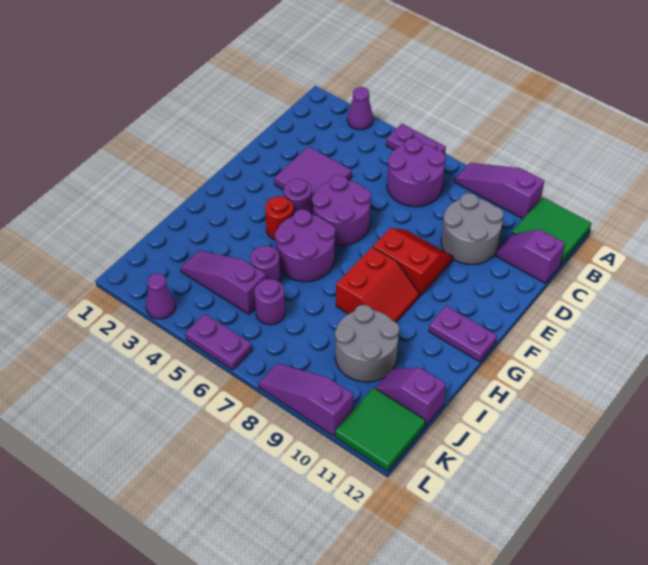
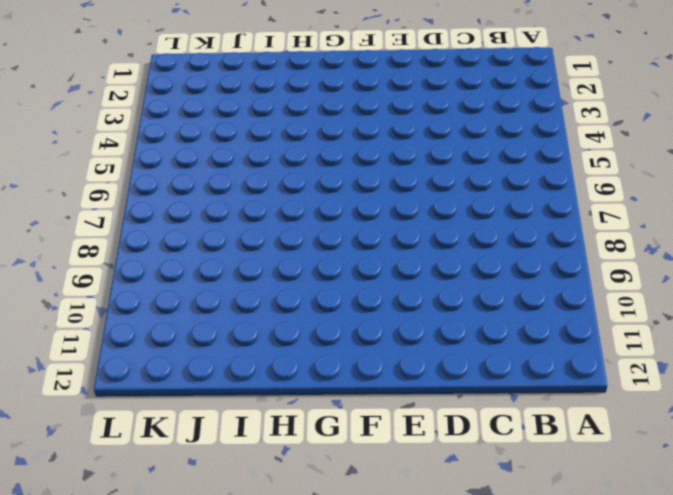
none -> purple cone A3 level 1
none -> purple plate A5:A6 level 1
none -> purple slope A8:A10 level 1 top 10

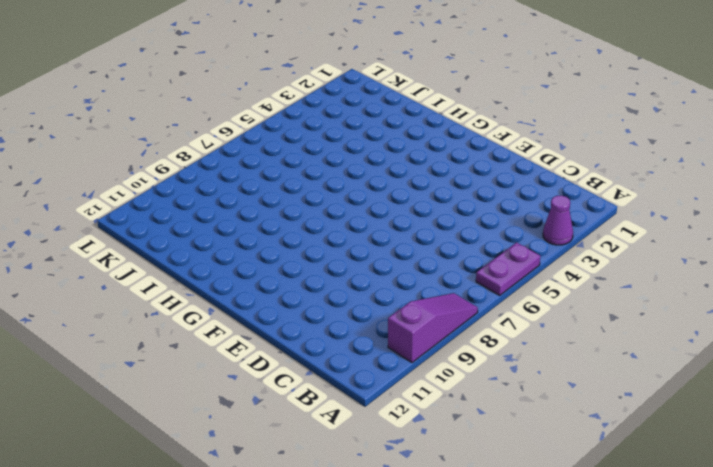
none -> green tile A11:B12 level 1
none -> purple round brick B6:C7 level 1
none -> grey round brick C9:D10 level 1

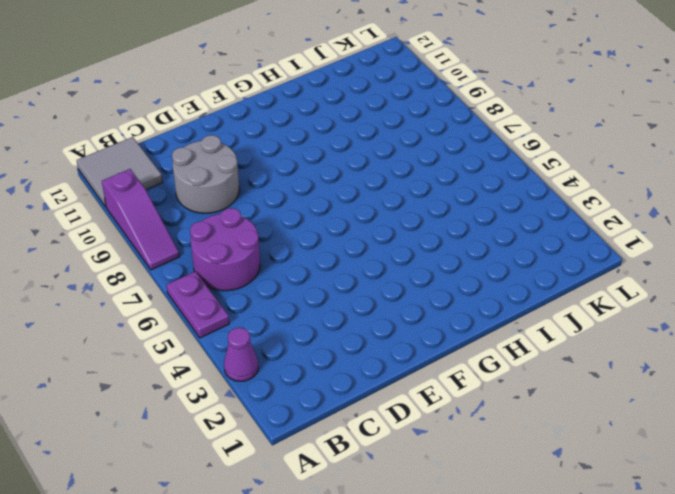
grey tile A11:B12 level 1 -> green tile A11:B12 level 1
none -> purple slope C11:C12 level 1 top 12
none -> purple tile D3:E4 level 1
none -> purple round brick E5:F6 level 1

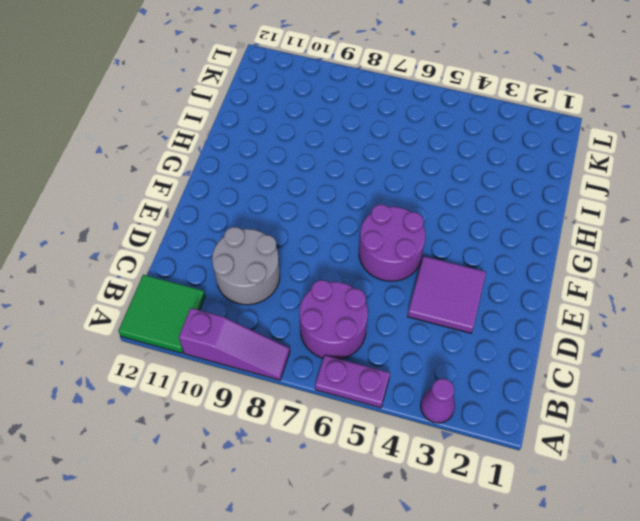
none -> purple slope C11:C12 level 1 top 12
none -> red slope E8:F9 level 1 top F
none -> purple round brick F4 level 1

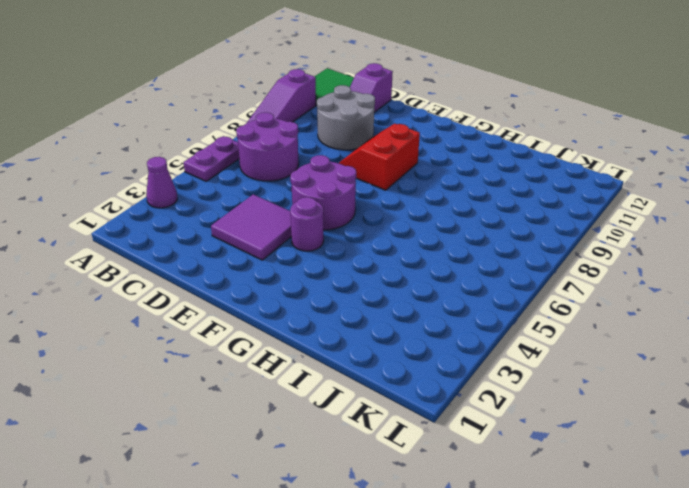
none -> red round brick G4 level 1
none -> purple round brick G5:H6 level 1
none -> red slope G8:H9 level 1 top 8

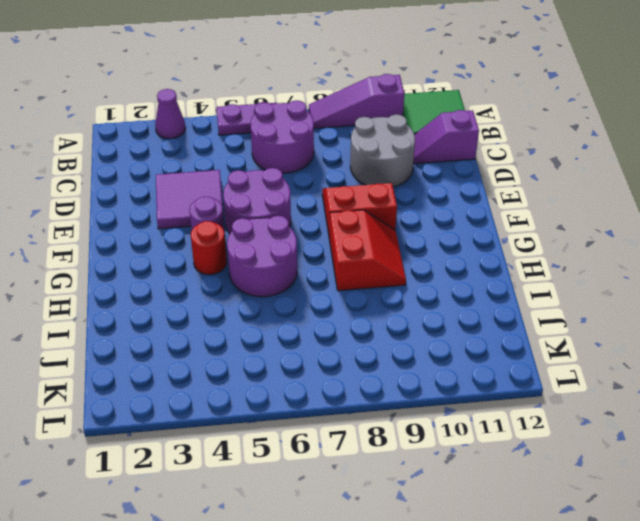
none -> purple plate G11:G12 level 1
none -> purple round brick I5 level 1
none -> grey round brick I9:J10 level 1

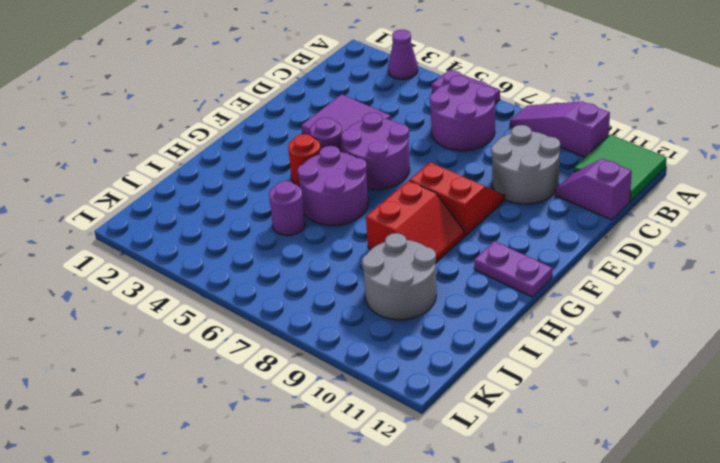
none -> purple slope J3:J5 level 1 top 5
none -> purple round brick J6 level 1
none -> purple slope J11:J12 level 1 top 12

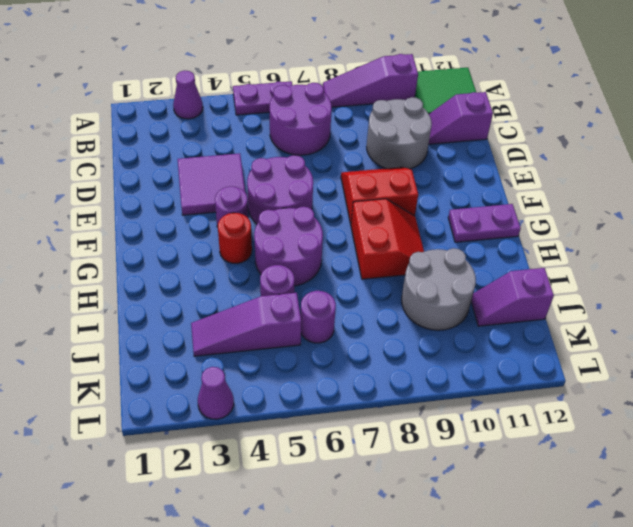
none -> green tile K11:L12 level 1
none -> purple plate L5:L6 level 1
none -> purple slope L8:L10 level 1 top 10

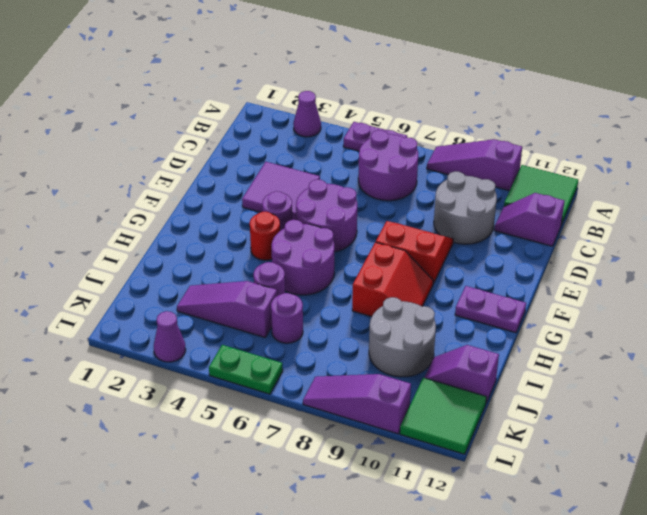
green plate L5:L6 level 1 -> purple plate L5:L6 level 1

